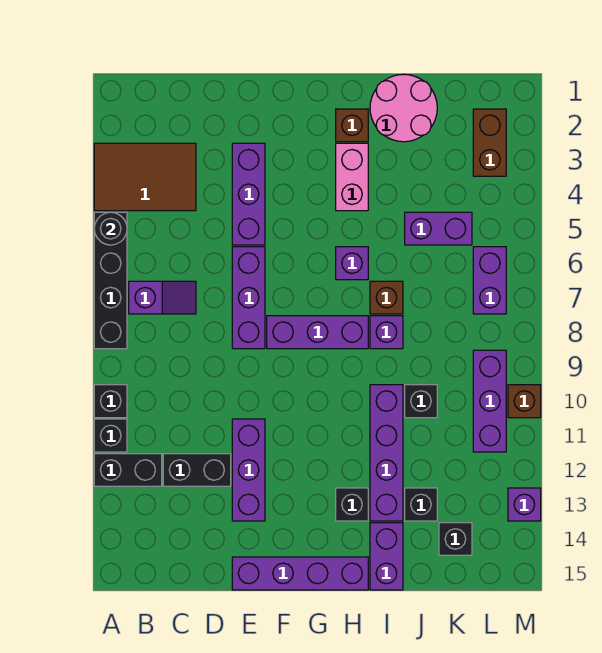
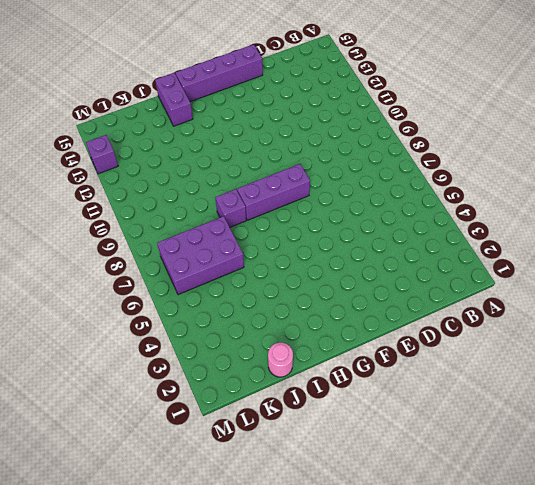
pink round brick J1 level 1 -> pink round brick I1:J2 level 1
purple brick J6:L7 level 1 -> purple brick L6:L7 level 1
none -> brown tile A3:C4 level 1
none -> black brick A5:A8 level 1
none -> black brick A10 level 1
none -> black brick A11 level 1

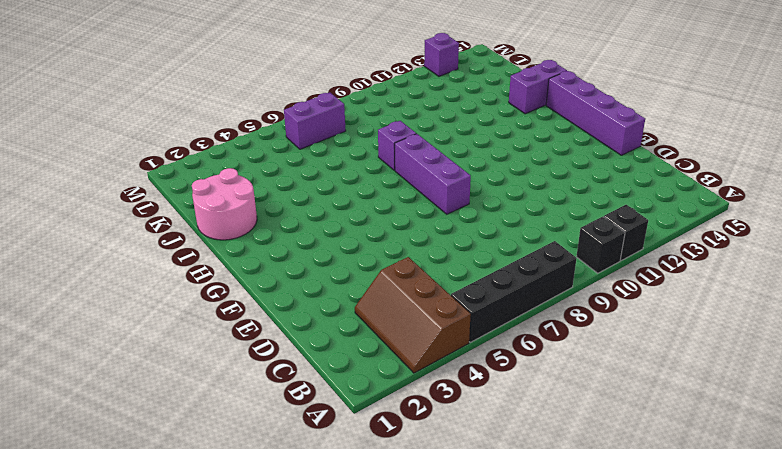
brown slope A3:C4 level 1 top 4 -> brown tile A3:C4 level 1
none -> black brick A12:B12 level 1
none -> purple slope B7:C7 level 1 top B
none -> black brick C12:D12 level 1
none -> purple brick E3:E5 level 1

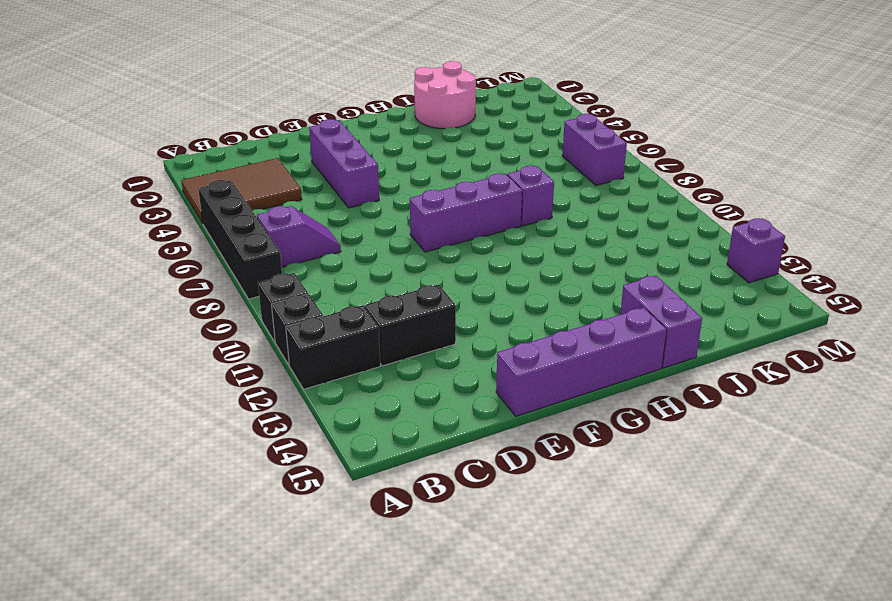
none -> purple brick E6:E8 level 1
none -> purple brick E11:E13 level 1
none -> brown brick H2 level 1
none -> pink brick H3:H4 level 1

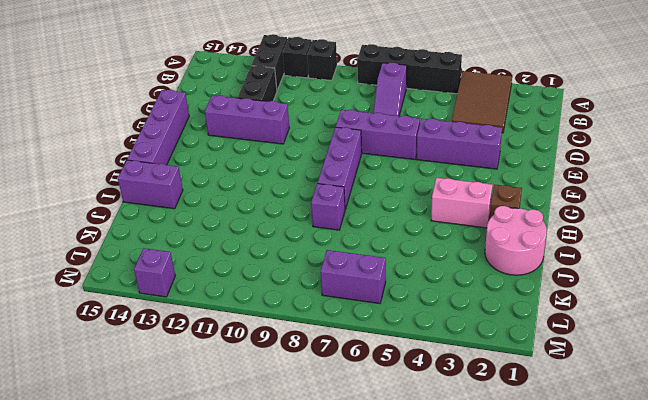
none -> purple brick H6 level 1
none -> black brick H13 level 1
none -> brown brick I7 level 1
none -> purple brick I10:I13 level 1

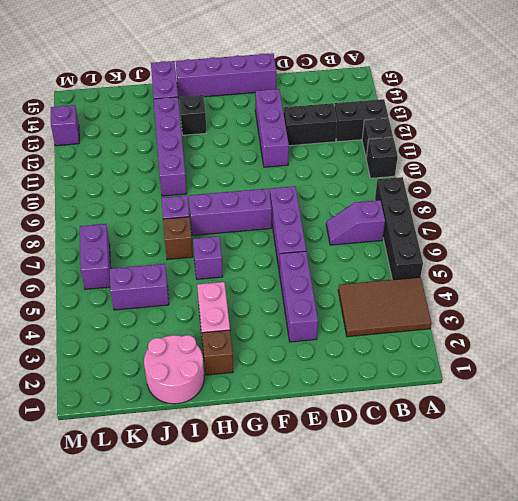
none -> black brick J10 level 1
none -> black brick J13 level 1
none -> black brick K14 level 1
none -> brown brick L2:L3 level 1

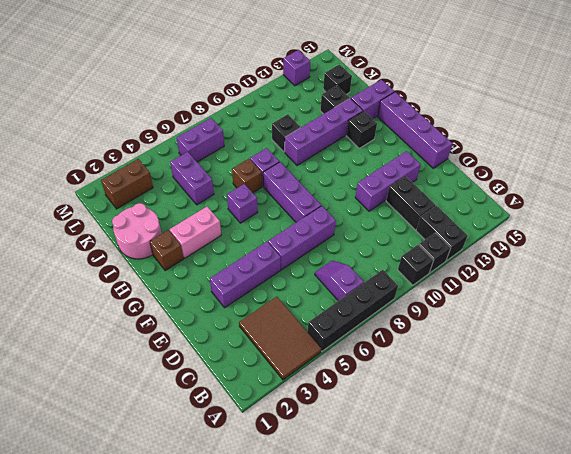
none -> purple brick L9:L11 level 1
none -> brown brick M10 level 1
none -> black round brick A5 level 2

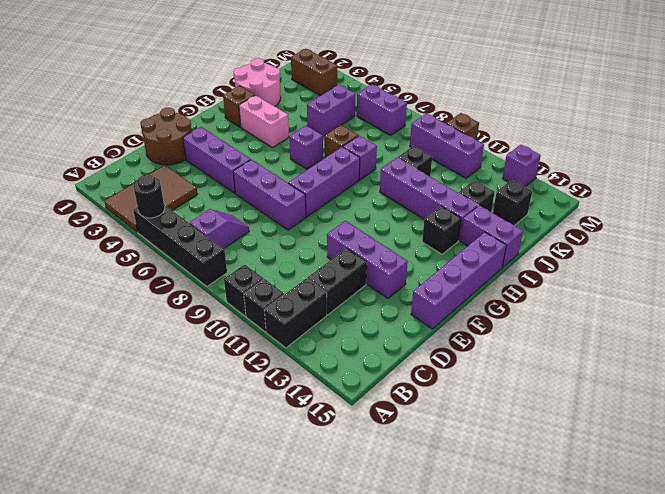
brown round brick D1:E2 level 1 -> none

